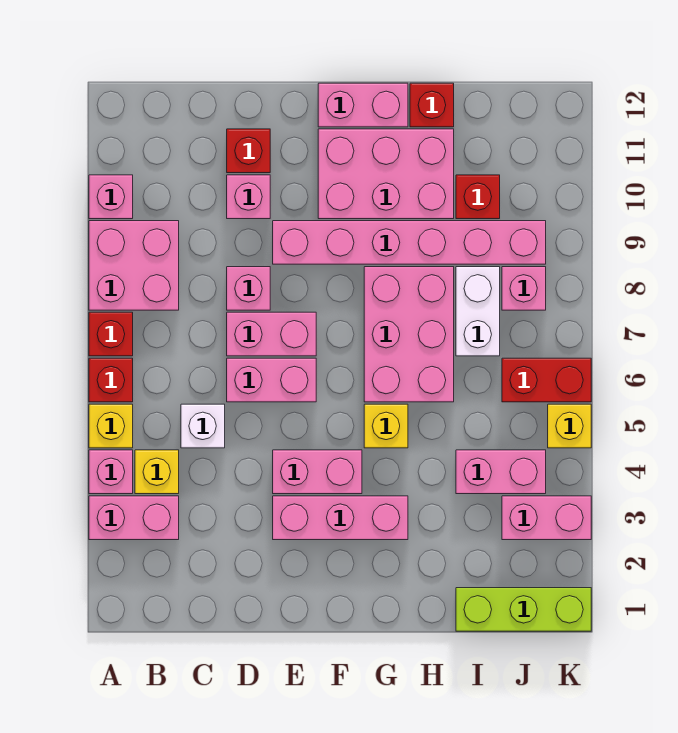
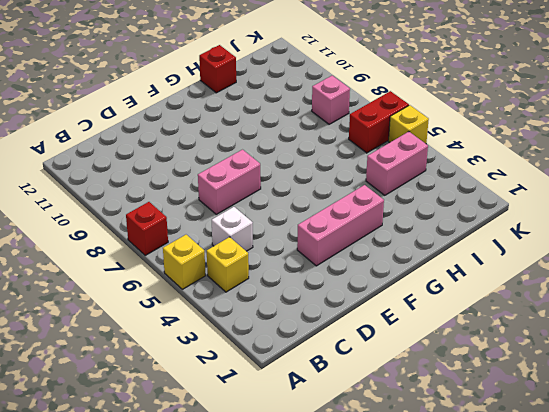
none -> pink brick A3:B3 level 1
none -> pink brick A4 level 1
none -> red brick A6 level 1
none -> pink brick A8:B9 level 1

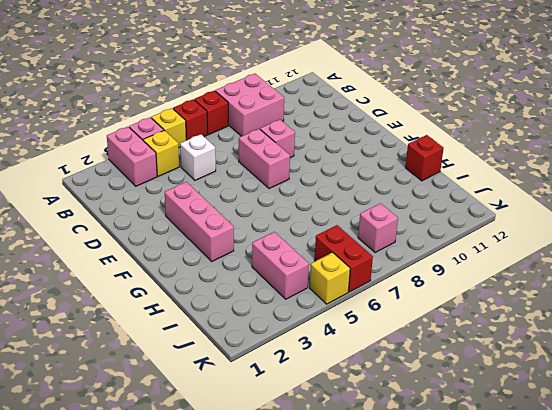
none -> pink brick A10 level 1
none -> pink brick D6:E6 level 1
none -> pink brick D10 level 1
none -> red brick D11 level 1

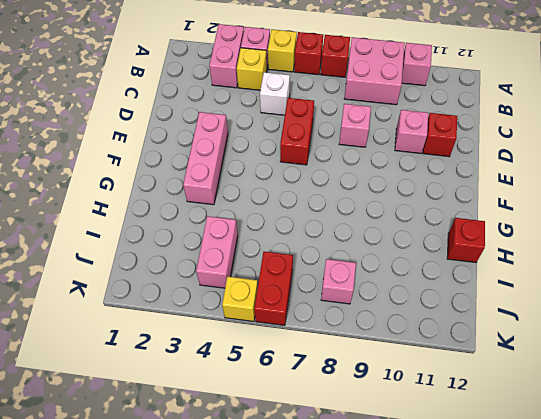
red brick D6:E6 level 1 -> pink brick D6:E6 level 1
none -> pink brick D7:E7 level 1
none -> pink brick E4:F4 level 1
none -> pink brick E9:J9 level 1
none -> pink brick F10:H11 level 1

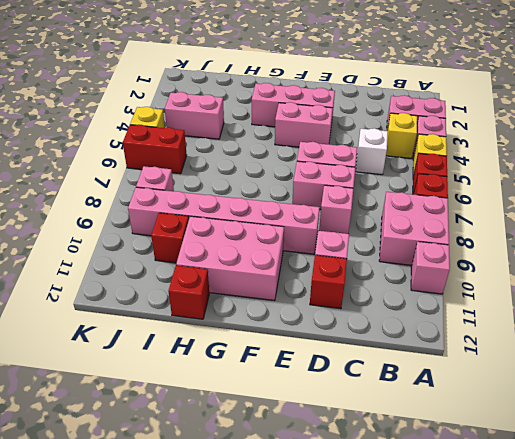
none -> pink brick F12:G12 level 1
none -> yellow brick G5 level 1
none -> pink brick G6:H8 level 1
none -> lime brick I1:K1 level 1

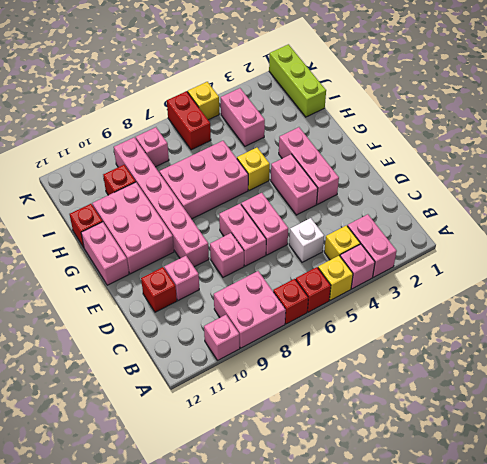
none -> white brick I7:I8 level 1
none -> pink brick J3:K3 level 1

